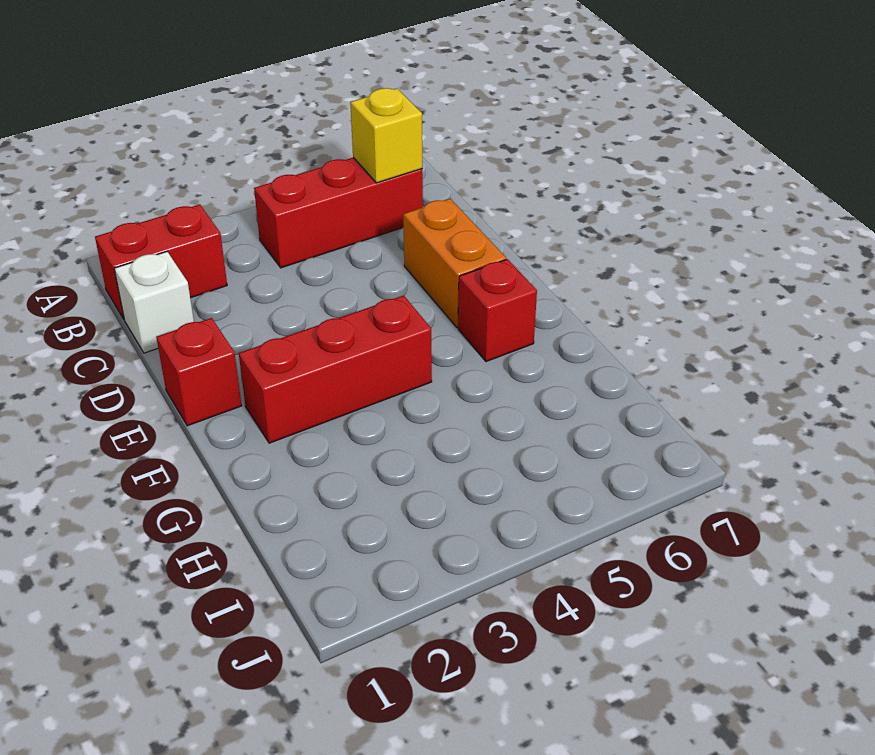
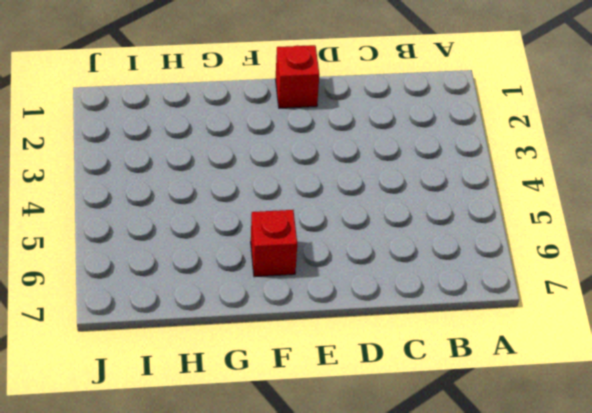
none -> red brick B1:B2 level 1
none -> red brick B4:B6 level 1

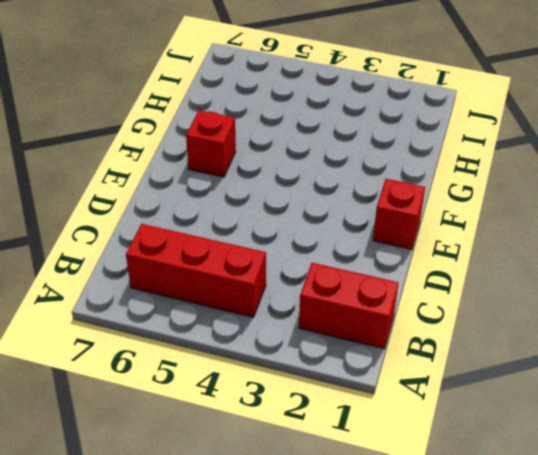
none -> white brick C1 level 1
none -> orange brick D6:E6 level 1

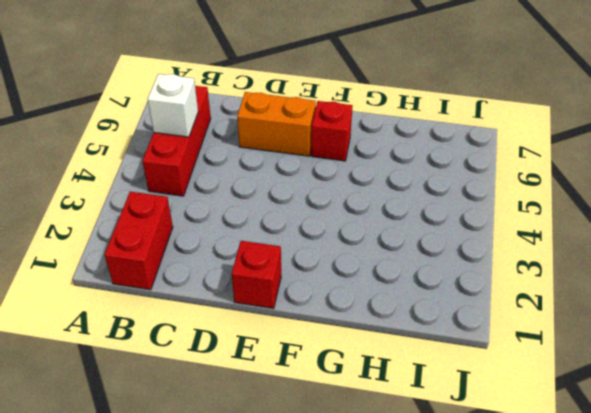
white brick B5 level 2 -> white brick C1 level 1
none -> red brick F2:F4 level 1
none -> yellow brick B6 level 2

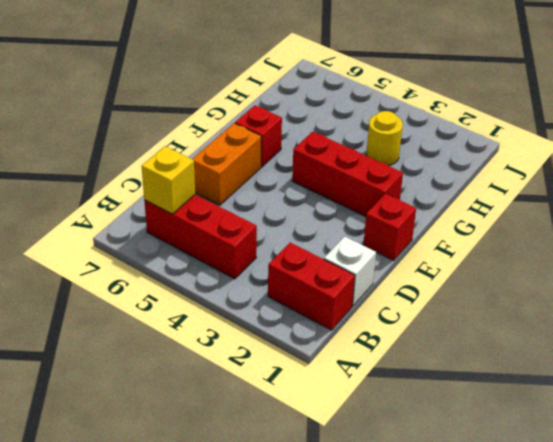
yellow round brick H3 level 1 -> none

